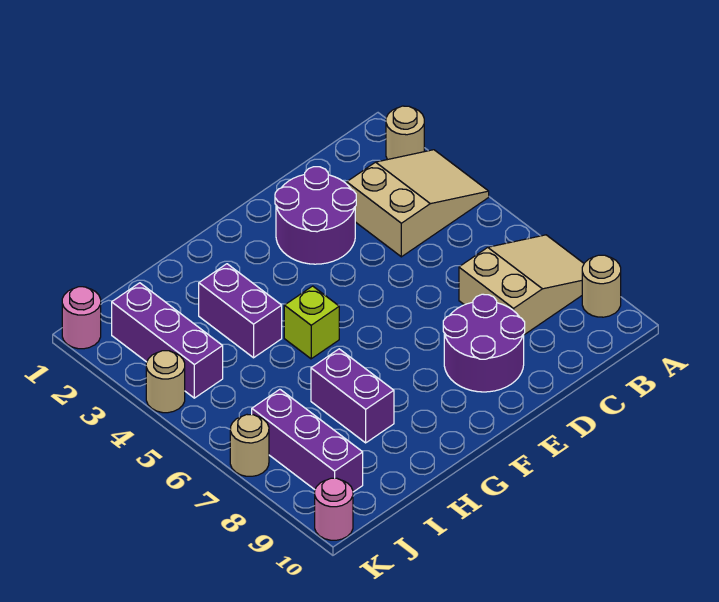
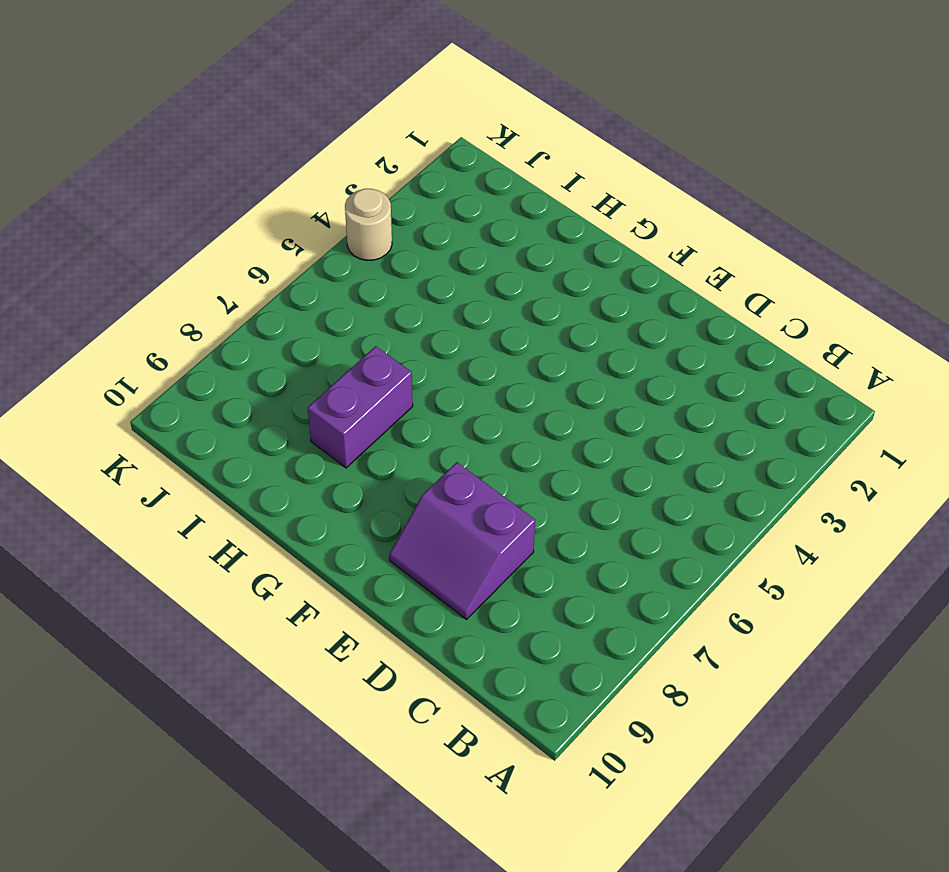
purple slope D8:E9 level 1 top 8 -> purple round brick D8:E9 level 1
none -> tan round brick A2 level 1
none -> tan slope A3:C4 level 1 top C
none -> tan slope A7:C8 level 1 top C

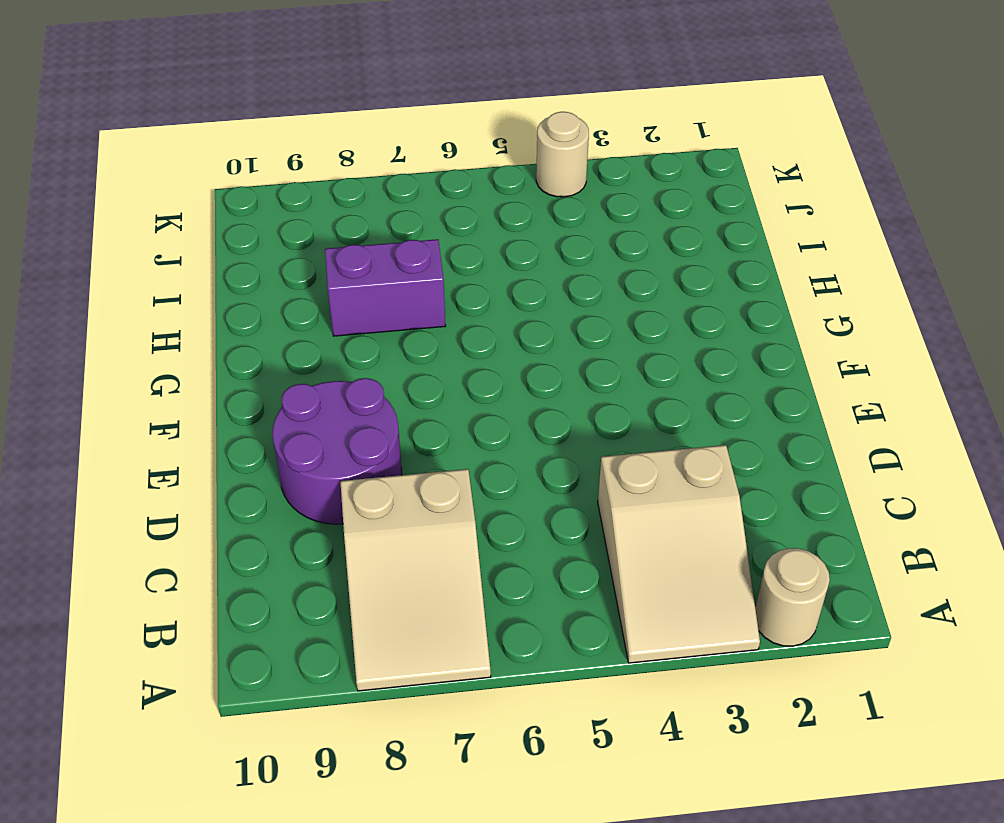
none -> tan round brick A9 level 1
none -> purple round brick D2:E3 level 1
none -> lime brick G5 level 1

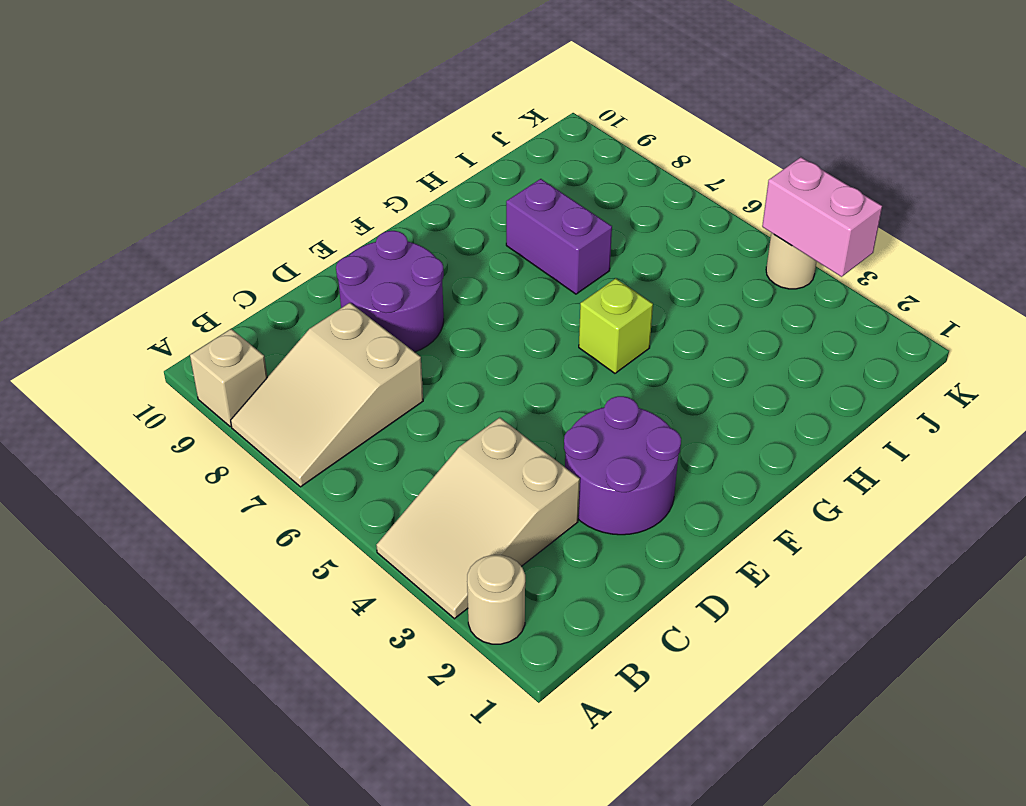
tan brick A9 level 1 -> tan round brick A9 level 1
pink brick K3:K4 level 2 -> none
none -> purple brick H3:H4 level 1
none -> purple brick J2:J4 level 1
none -> purple brick J7:J9 level 1

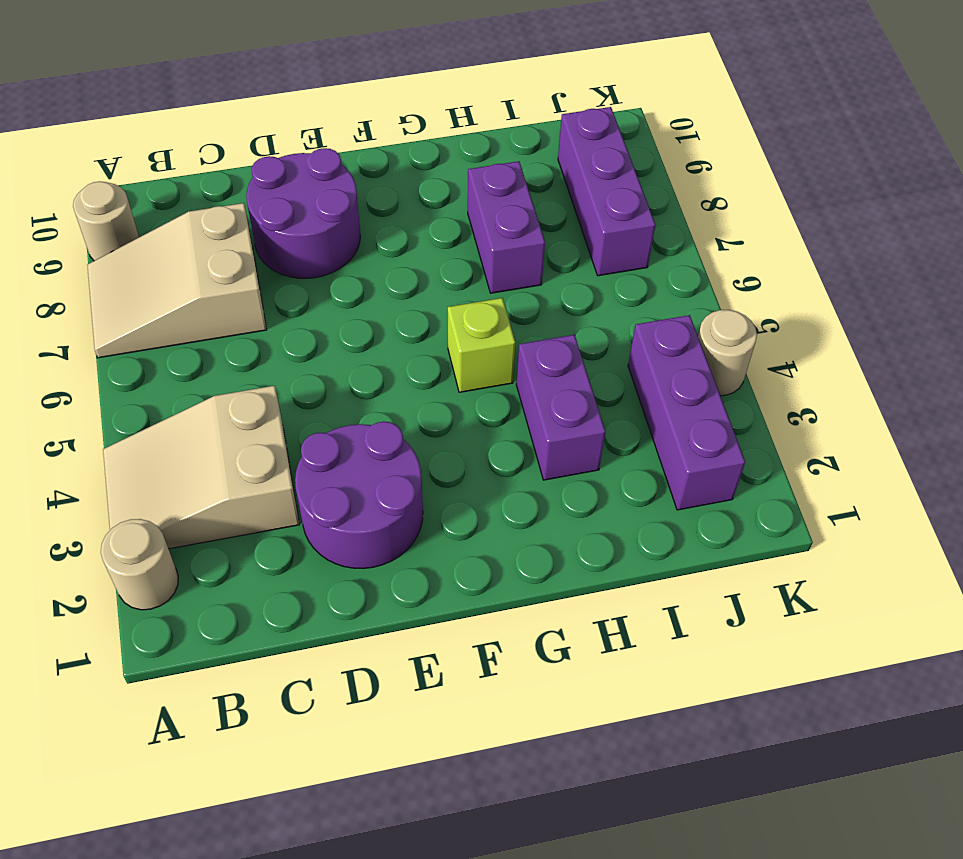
none -> pink round brick K1 level 1
none -> tan round brick K7 level 1
none -> pink round brick K10 level 1

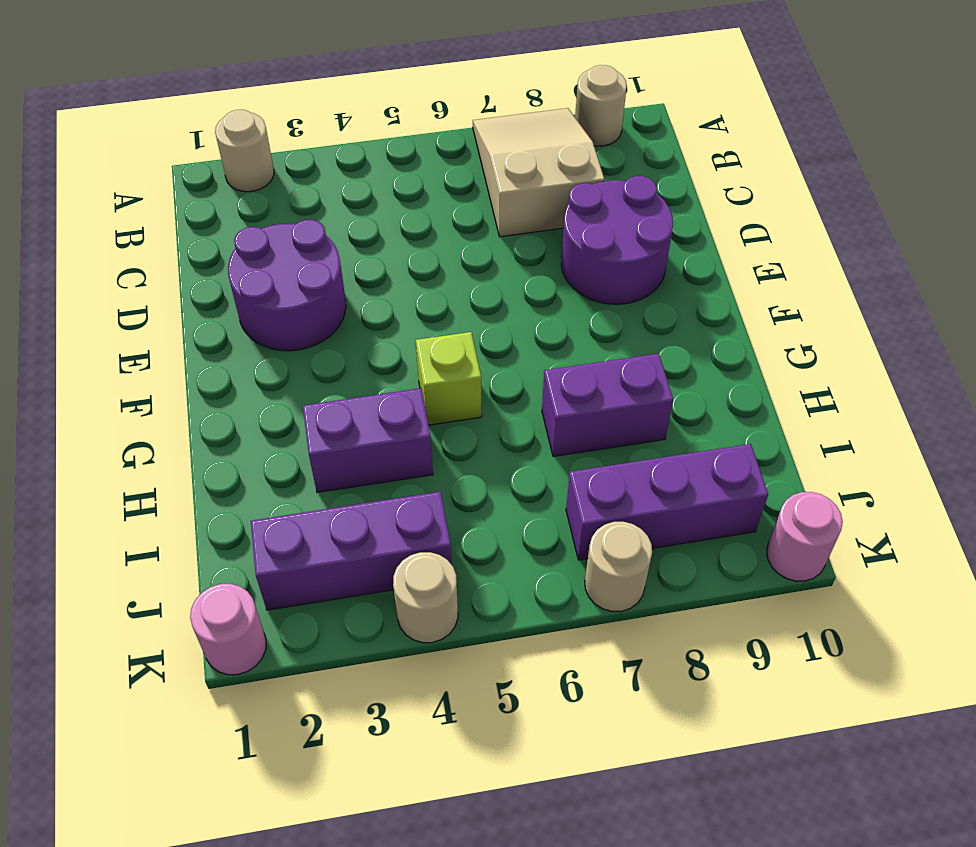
none -> tan slope A3:C4 level 1 top C

